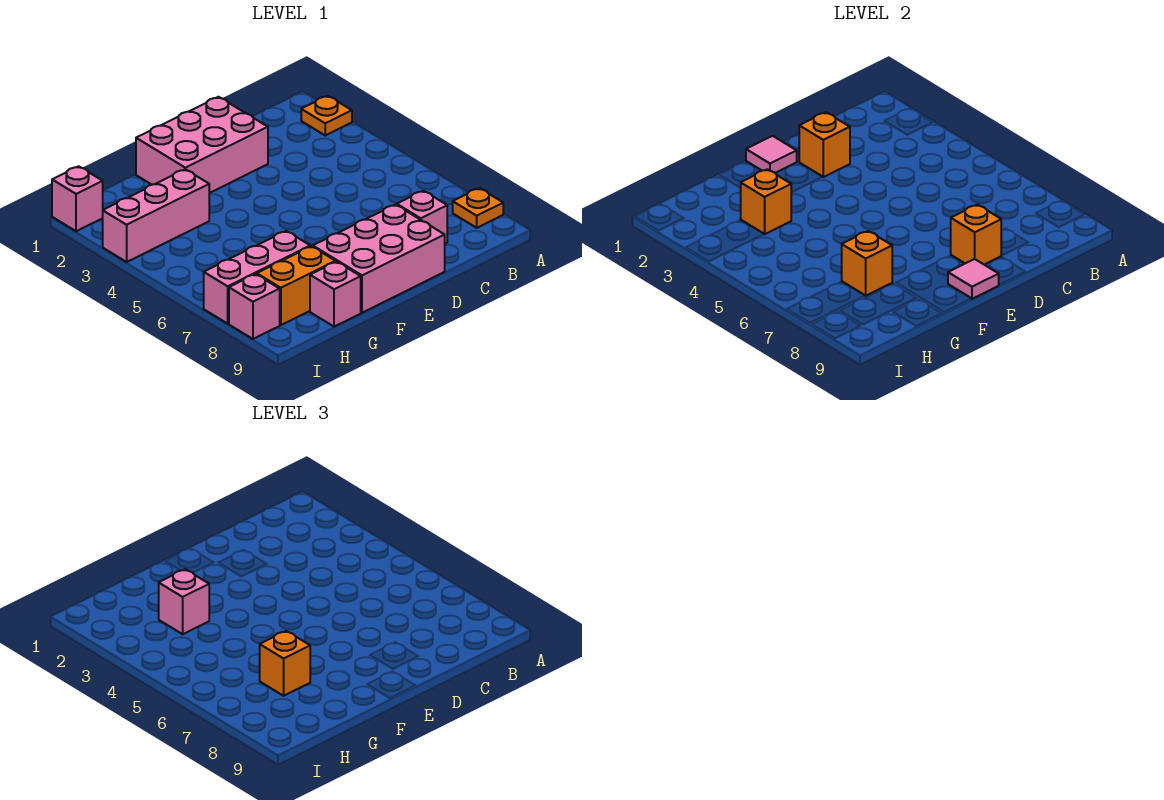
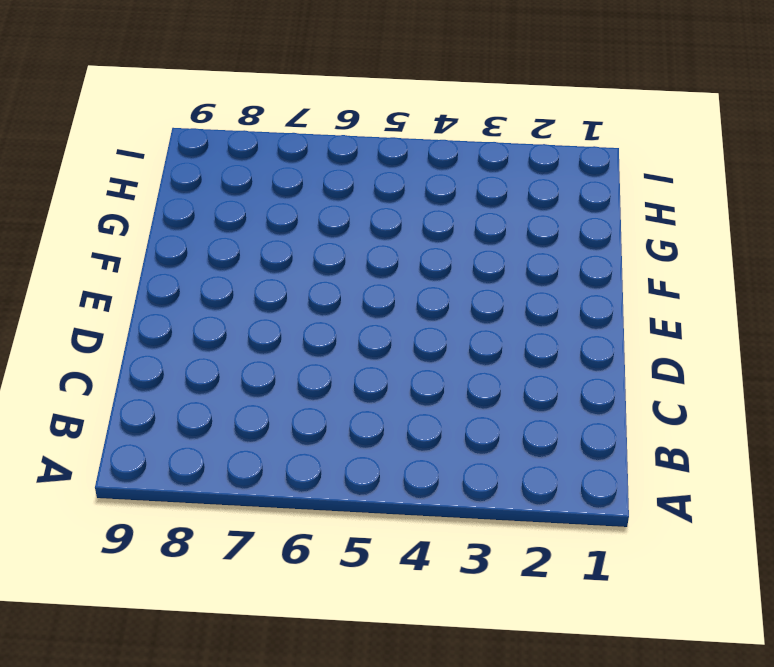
none -> orange plate A2 level 1
none -> orange plate A8 level 1
none -> pink brick C8 level 1

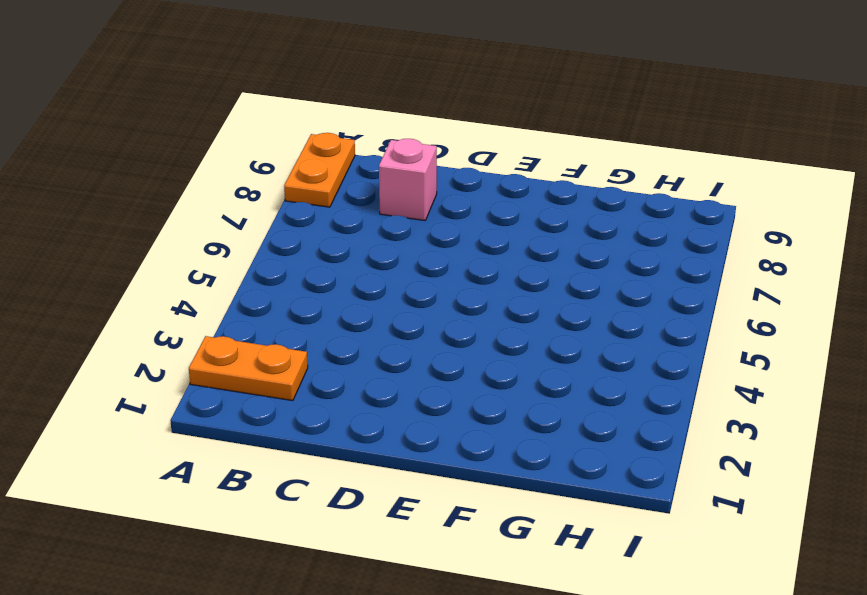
orange plate A2:B2 level 1 -> orange plate A2 level 1
orange plate A8:A9 level 1 -> orange plate A8 level 1
none -> pink brick D1:F2 level 1
none -> pink brick D8:F9 level 1
none -> pink brick G3:I3 level 1

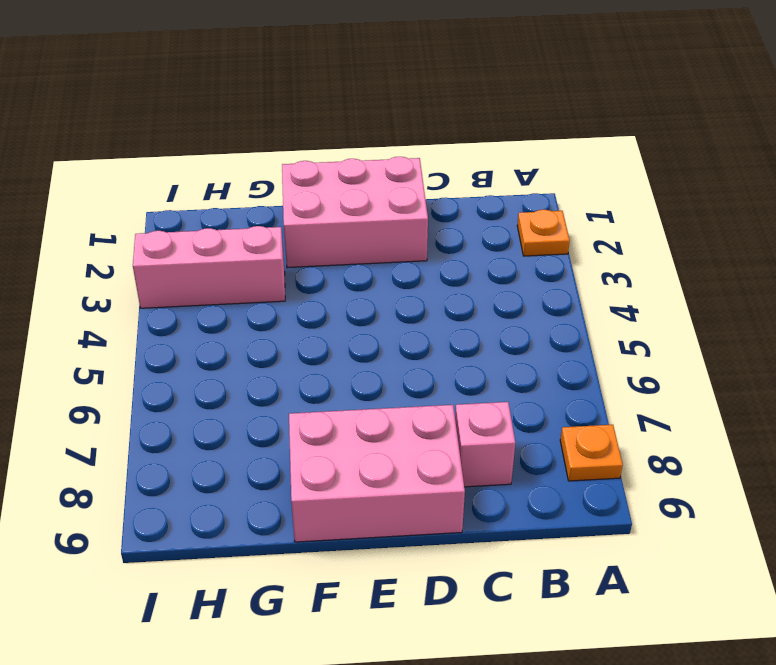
none -> pink brick G7:I7 level 1
none -> orange brick G8:H8 level 1
none -> pink brick G9 level 1

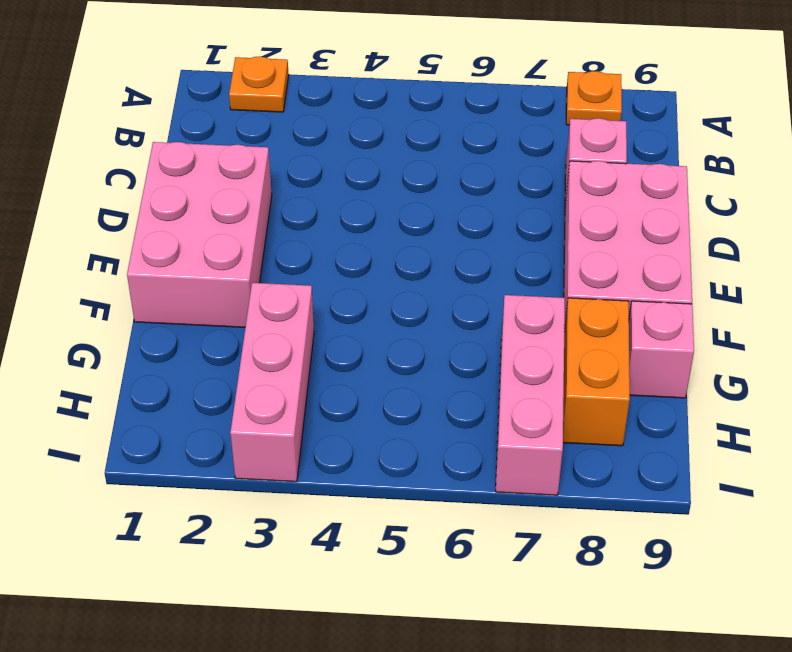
none -> pink brick I1 level 1
none -> pink brick I8 level 1
none -> orange brick D2 level 2

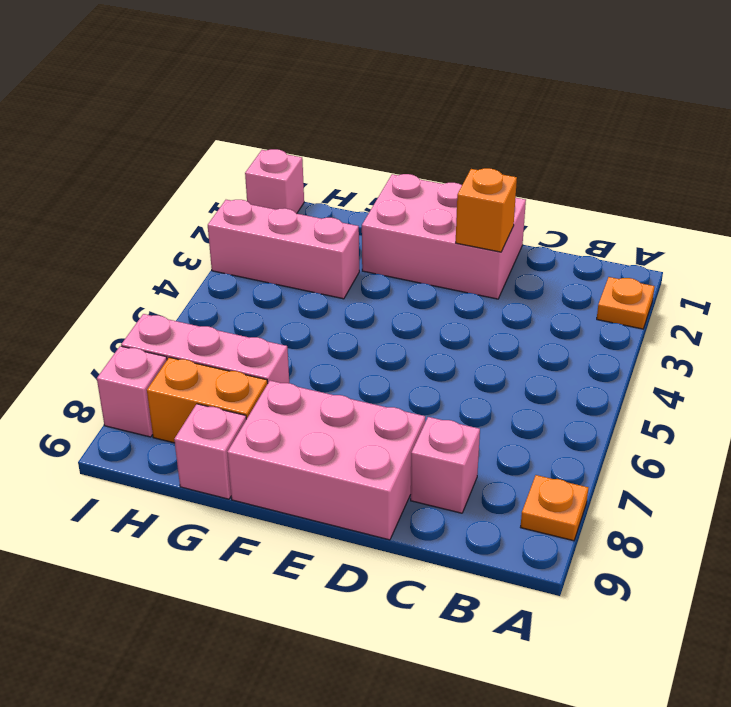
none -> orange brick D8 level 2
none -> pink tile E1 level 2
none -> pink tile E9 level 2

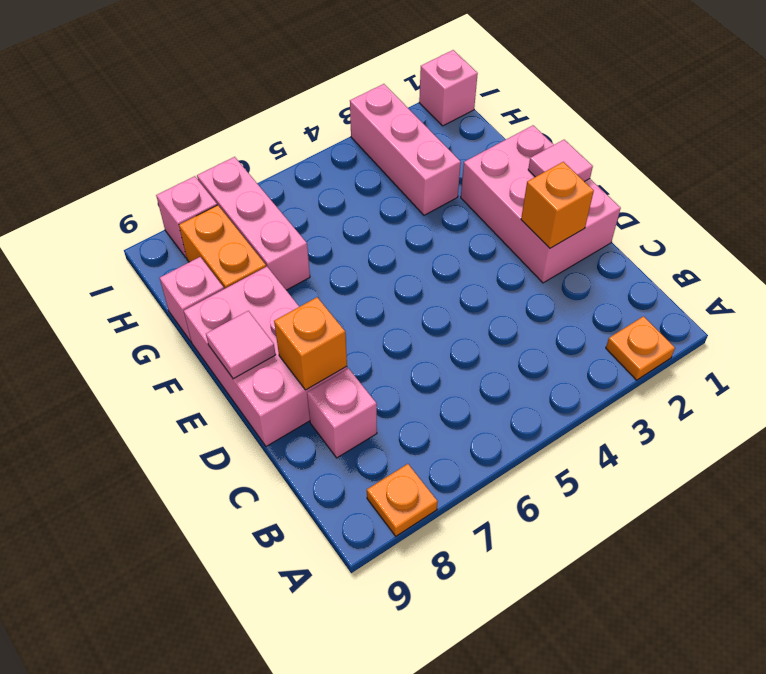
none -> orange brick G3 level 2
none -> orange brick G7 level 2
none -> pink brick G3 level 3

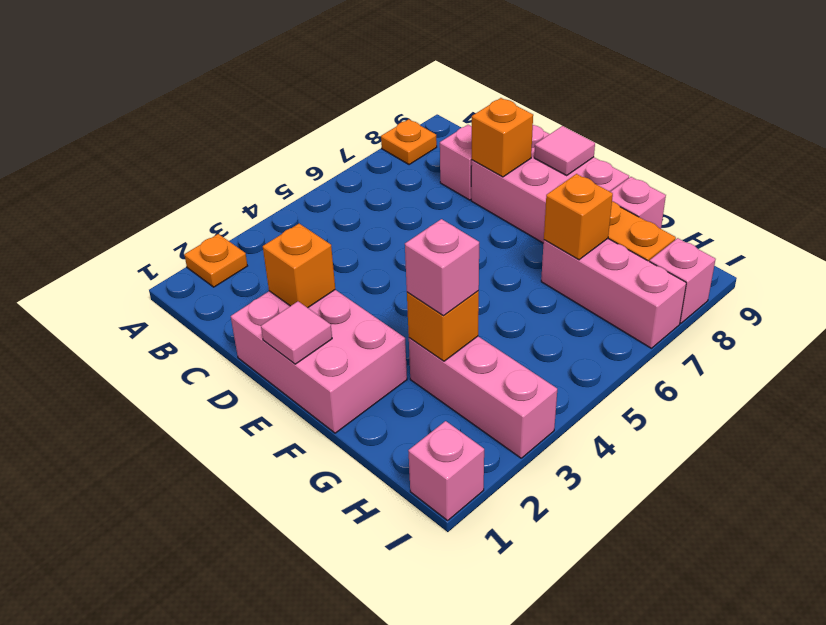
none -> orange brick G7 level 3

